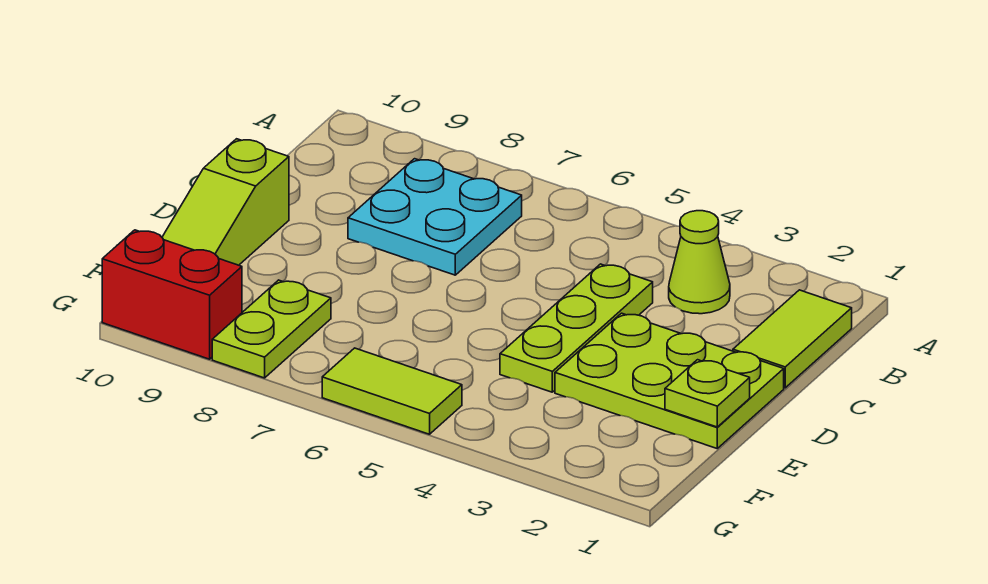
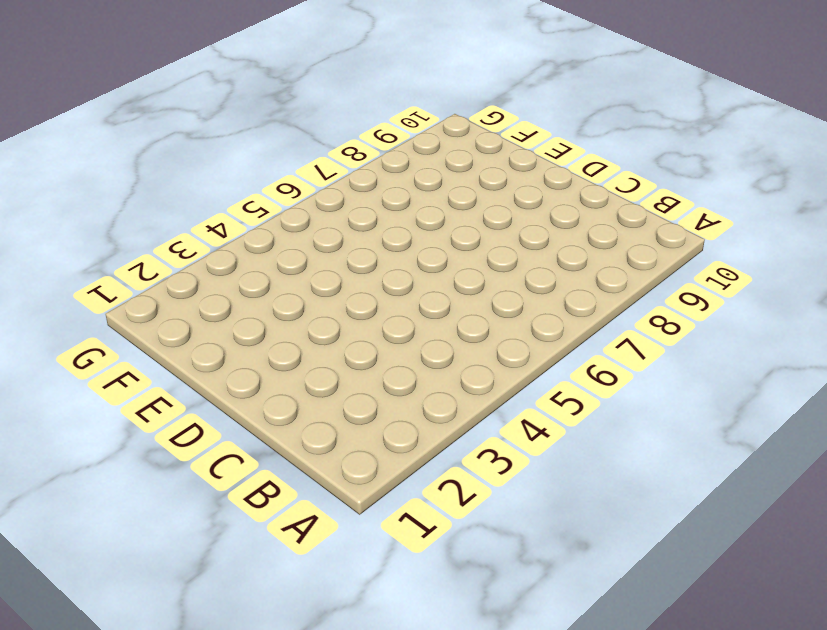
none -> lime tile B1:C1 level 1
none -> lime cone B3 level 1

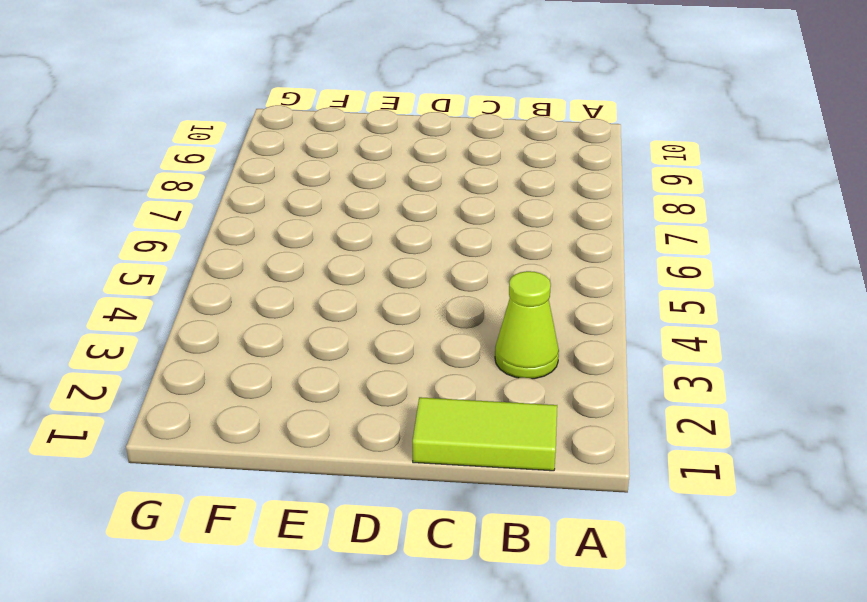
none -> cyan plate B7:C8 level 1
none -> lime plate C4:E4 level 1

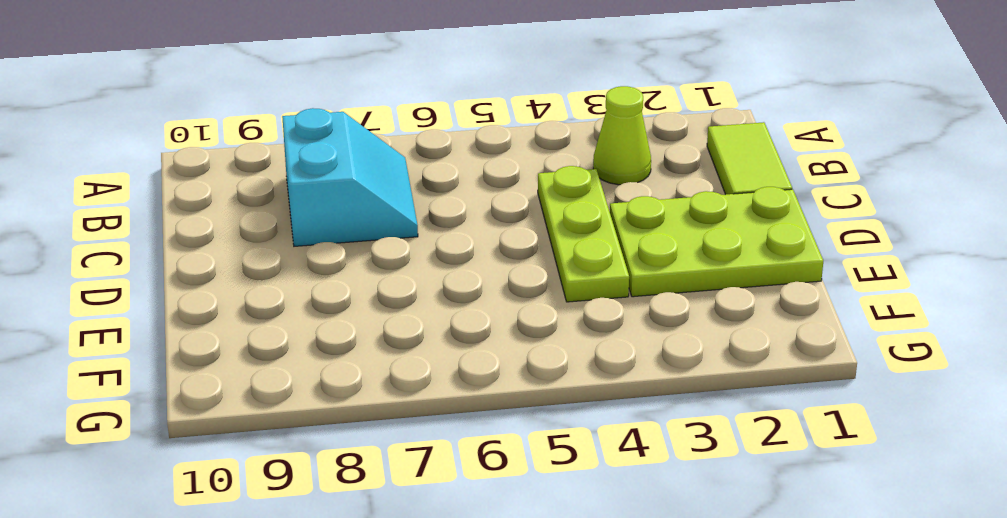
cyan slope B7:C8 level 1 top 8 -> cyan plate B7:C8 level 1
none -> lime slope D10:F10 level 1 top D
none -> lime plate F8:G8 level 1

